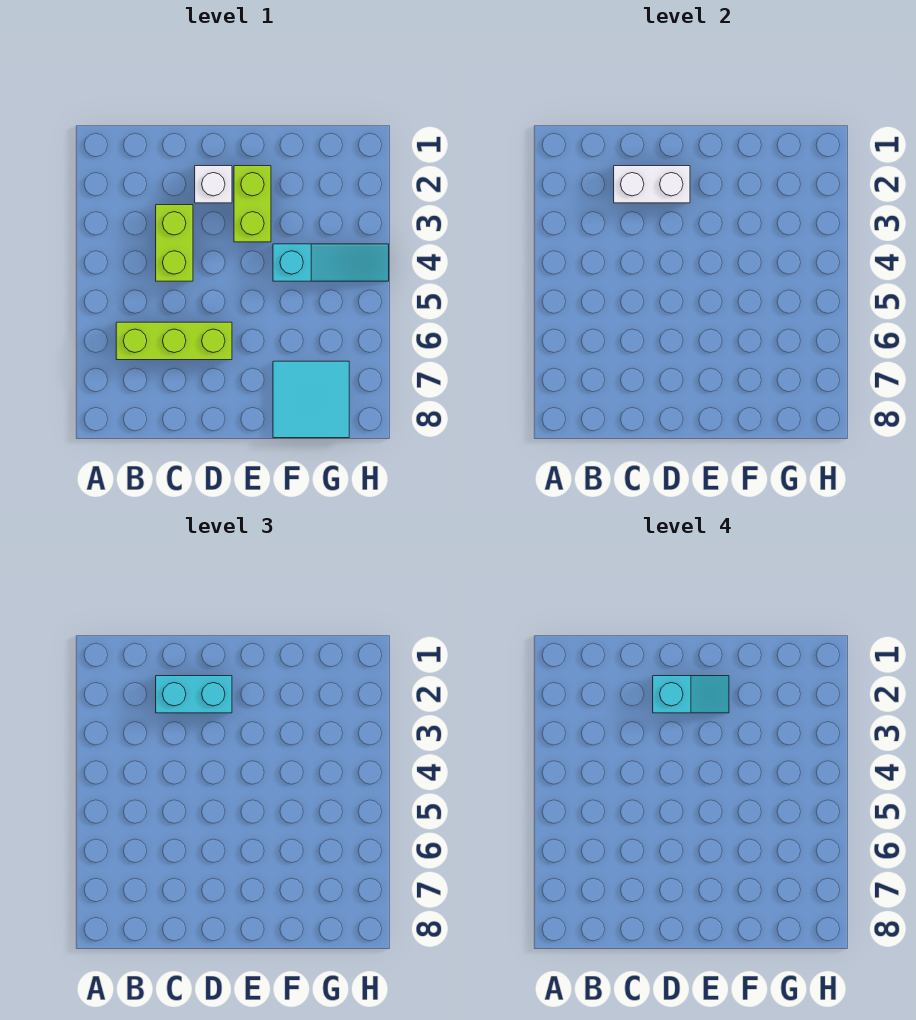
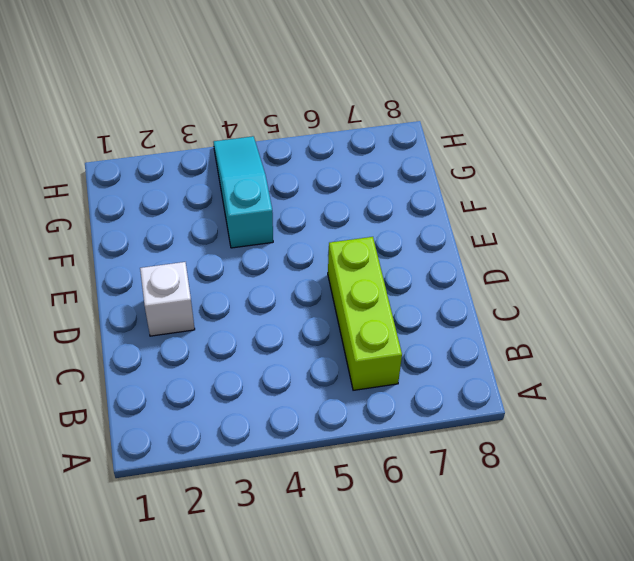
none -> lime brick C3:C4 level 1
none -> lime brick E2:E3 level 1

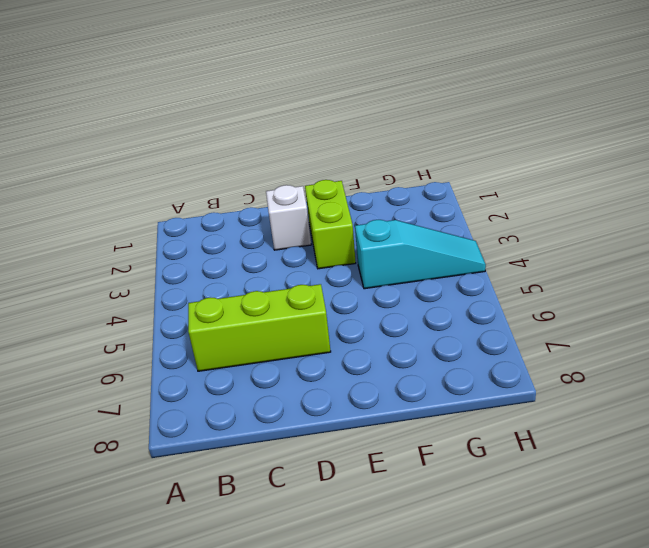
none -> lime brick C3:C4 level 1
none -> cyan tile F7:G8 level 1

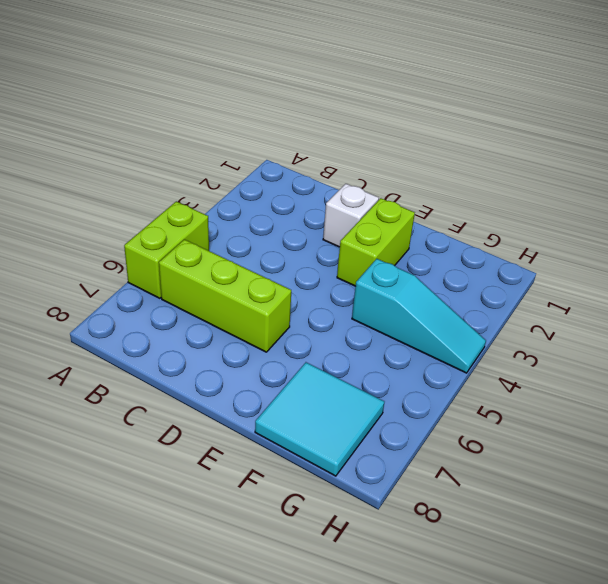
lime brick A5:A6 level 1 -> lime brick C3:C4 level 1
none -> white brick C2:D2 level 2
none -> cyan brick C2:D2 level 3

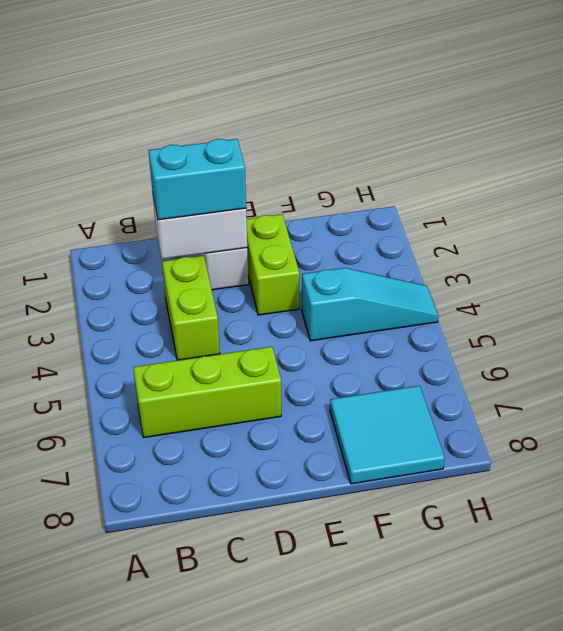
none -> cyan slope D2:E2 level 4 top D

